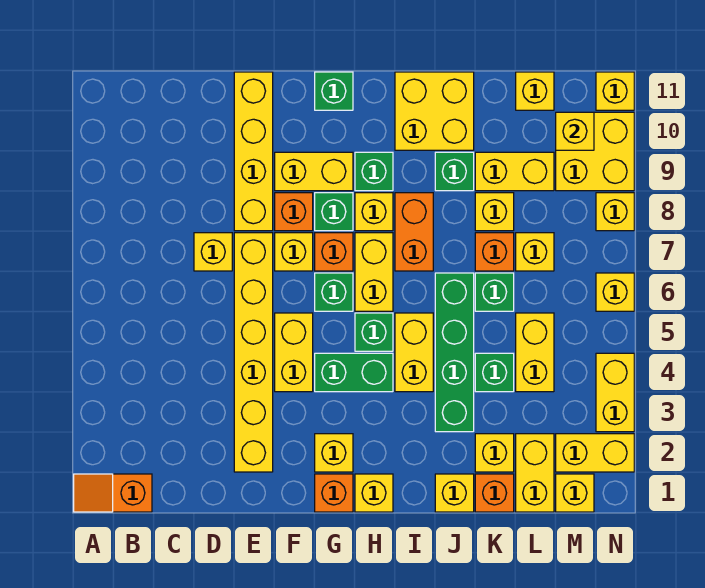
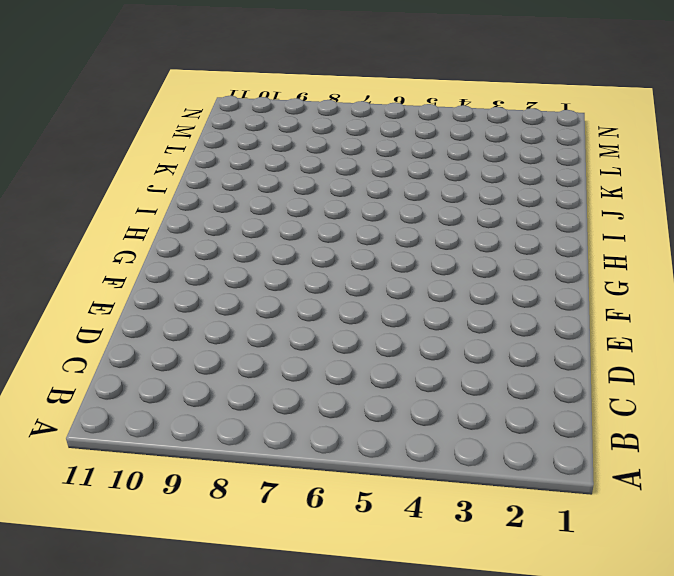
none -> orange slope A1:B1 level 1 top B
none -> yellow brick D7 level 1
none -> yellow brick E2:E7 level 1
none -> yellow brick E8:E11 level 1

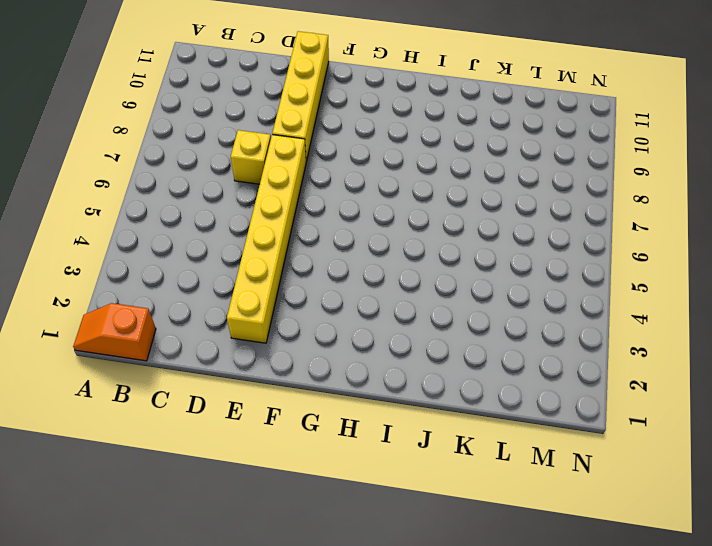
none -> yellow brick F4:F5 level 1
none -> yellow brick F7 level 1
none -> orange brick F8 level 1
none -> yellow brick F9:G9 level 1

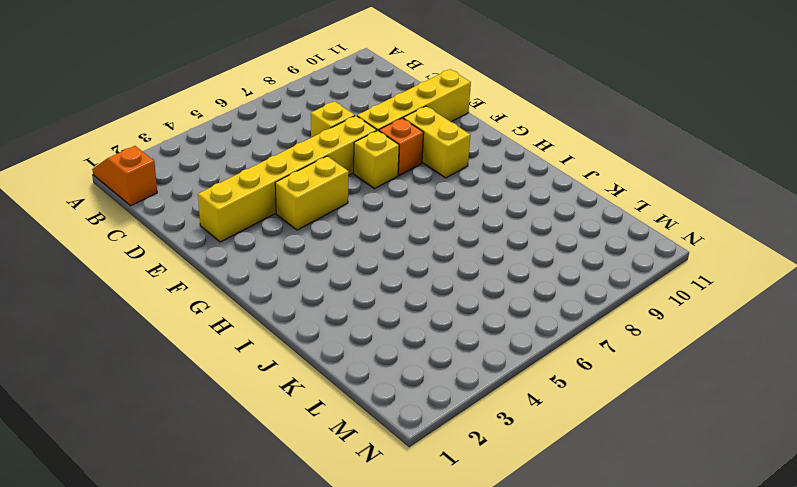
none -> orange brick G1 level 1
none -> yellow brick G2 level 1
none -> green brick G4:H4 level 1
none -> green brick G6 level 1

